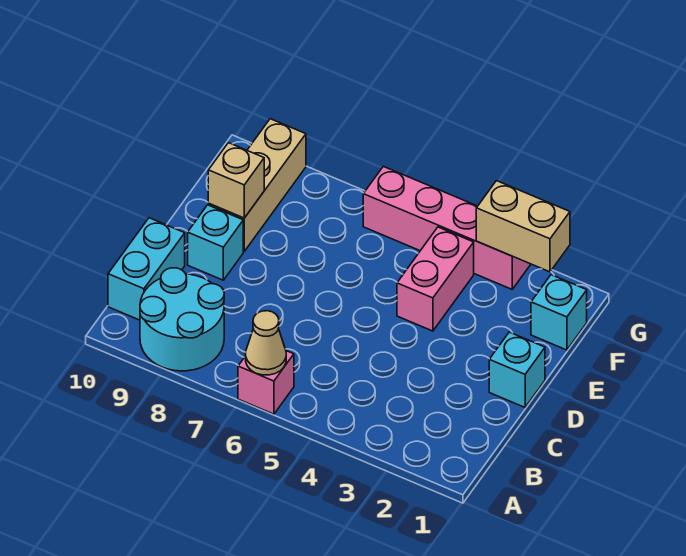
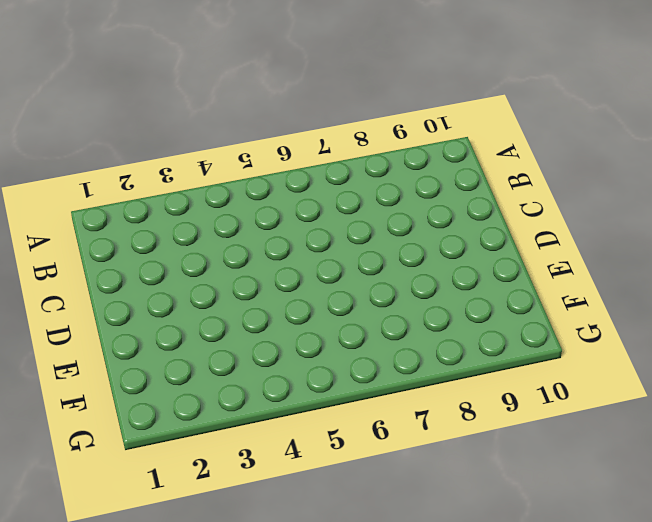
none -> pink brick A6 level 1
none -> cyan round brick A8:B9 level 1
none -> cyan brick B10:C10 level 1

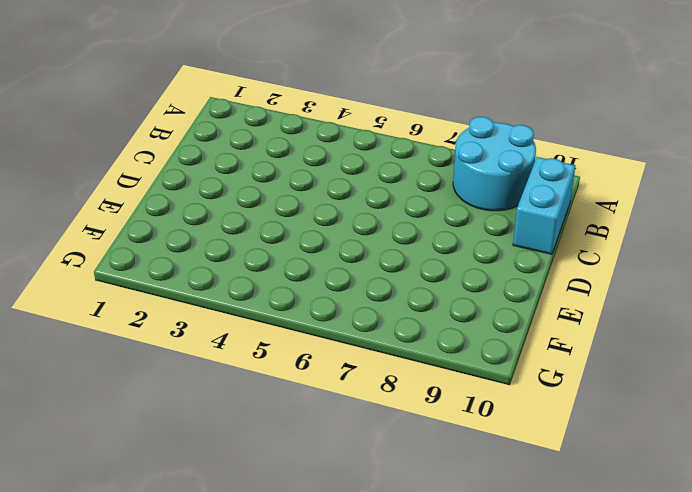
none -> pink brick A6 level 1
none -> cyan brick D1 level 1
none -> cyan brick D9 level 1

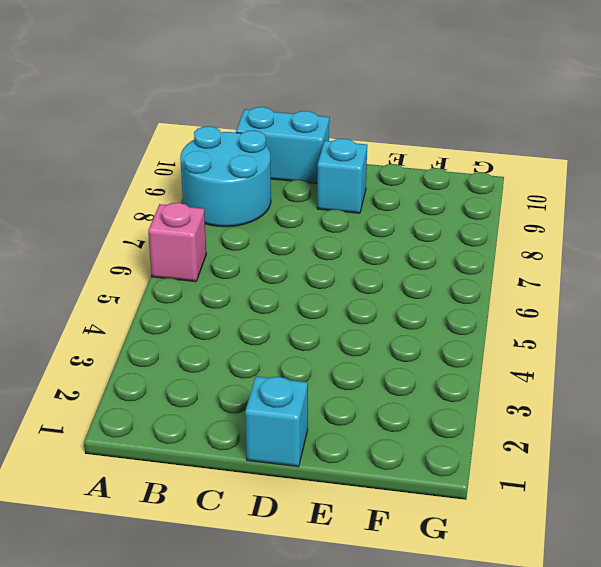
none -> pink brick E4:F4 level 1
none -> tan brick E9:G9 level 1
none -> cyan brick F1 level 1

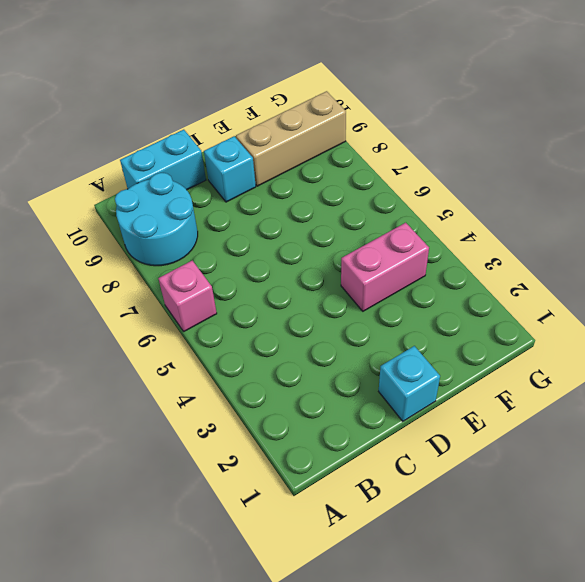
none -> cyan brick F1 level 1
none -> pink brick G3:G6 level 1
none -> tan cone A6 level 2

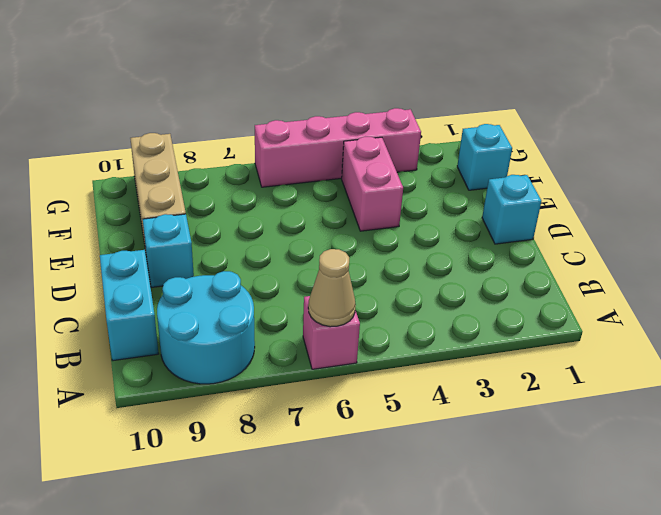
none -> tan brick E9 level 2
none -> tan brick G2:G3 level 2

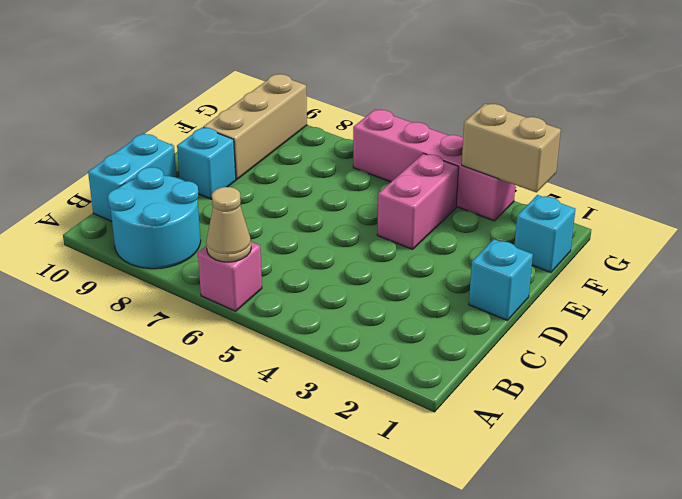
none -> tan brick E9 level 2

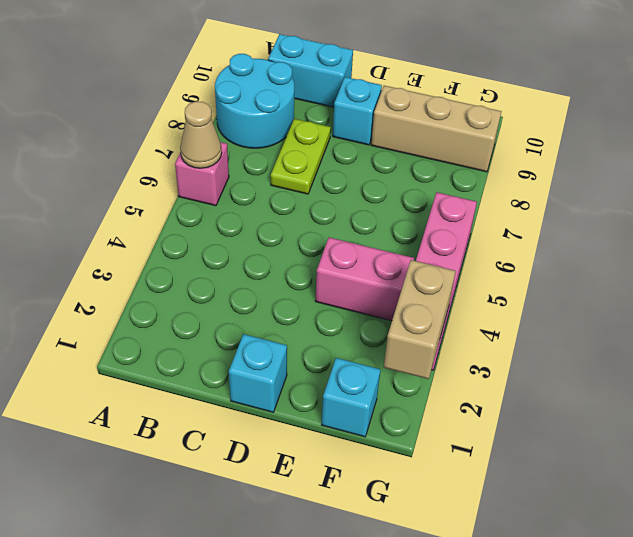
lime plate C7:C8 level 1 -> none
none -> tan brick E9 level 2

